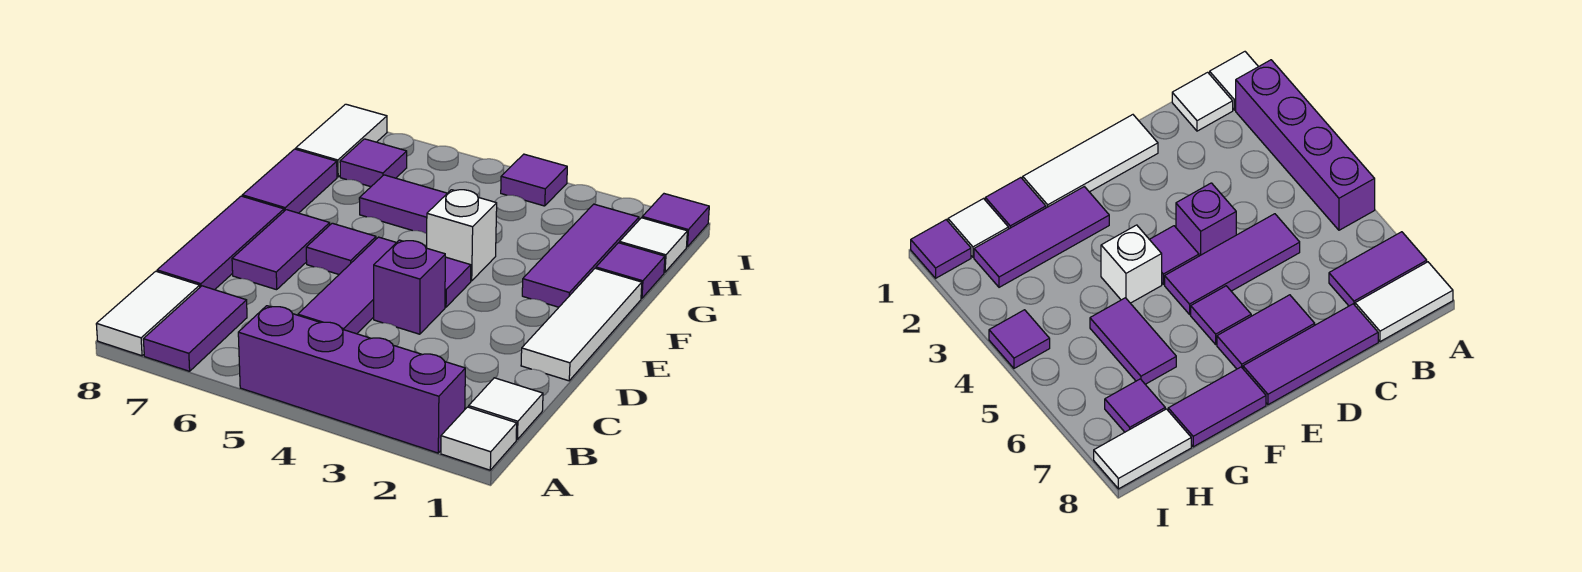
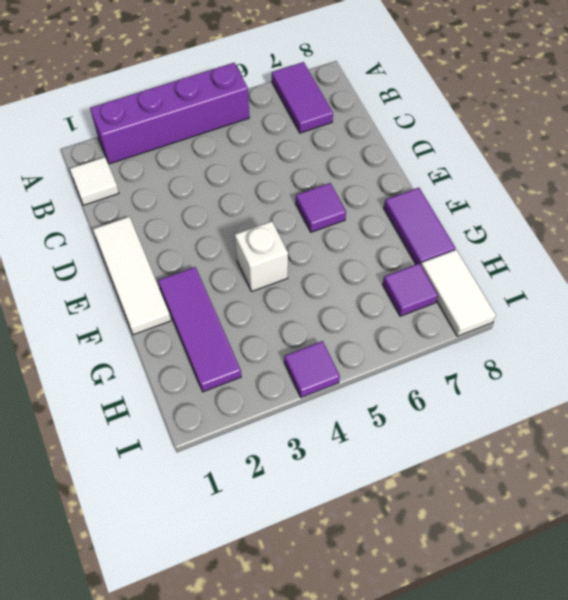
none -> white tile A1 level 1
none -> white tile A8:B8 level 1
none -> purple tile C5:E5 level 1

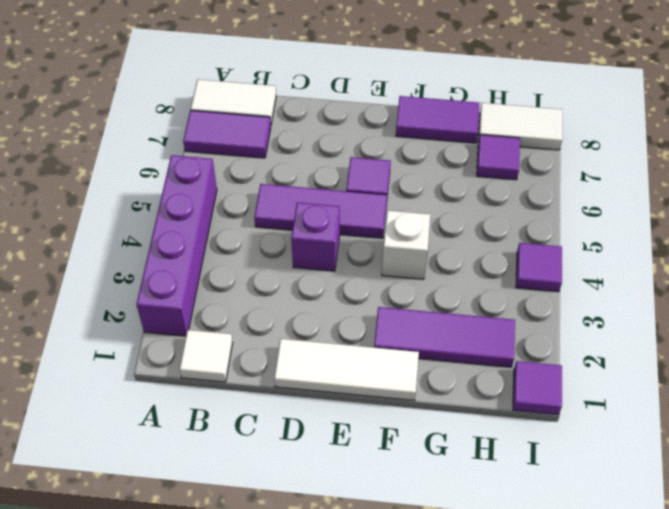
none -> white tile A1 level 1
none -> purple tile C8:E8 level 1
none -> purple tile D7:E7 level 1

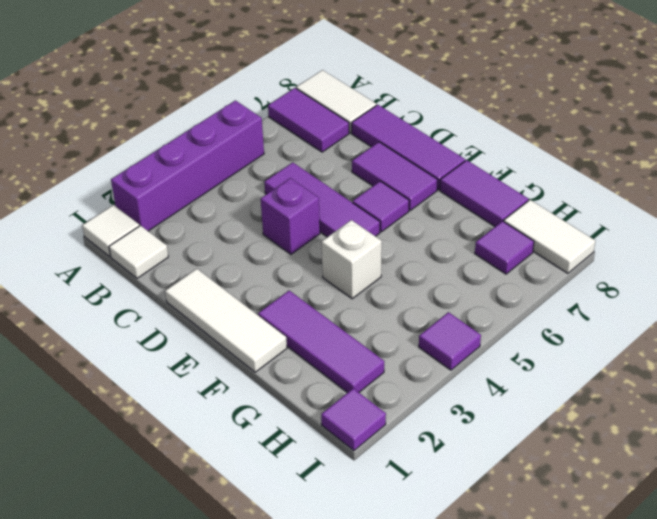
none -> purple tile E4 level 1
none -> purple tile G1 level 1
none -> purple tile G5:G6 level 1

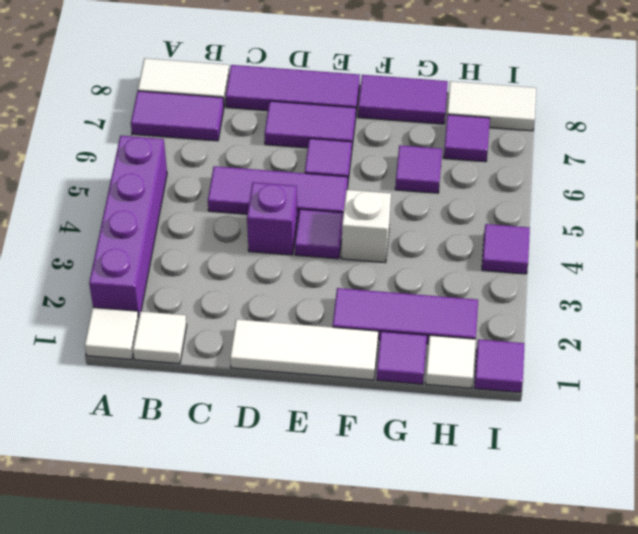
purple tile G6 level 1 -> purple tile G5:G6 level 1

